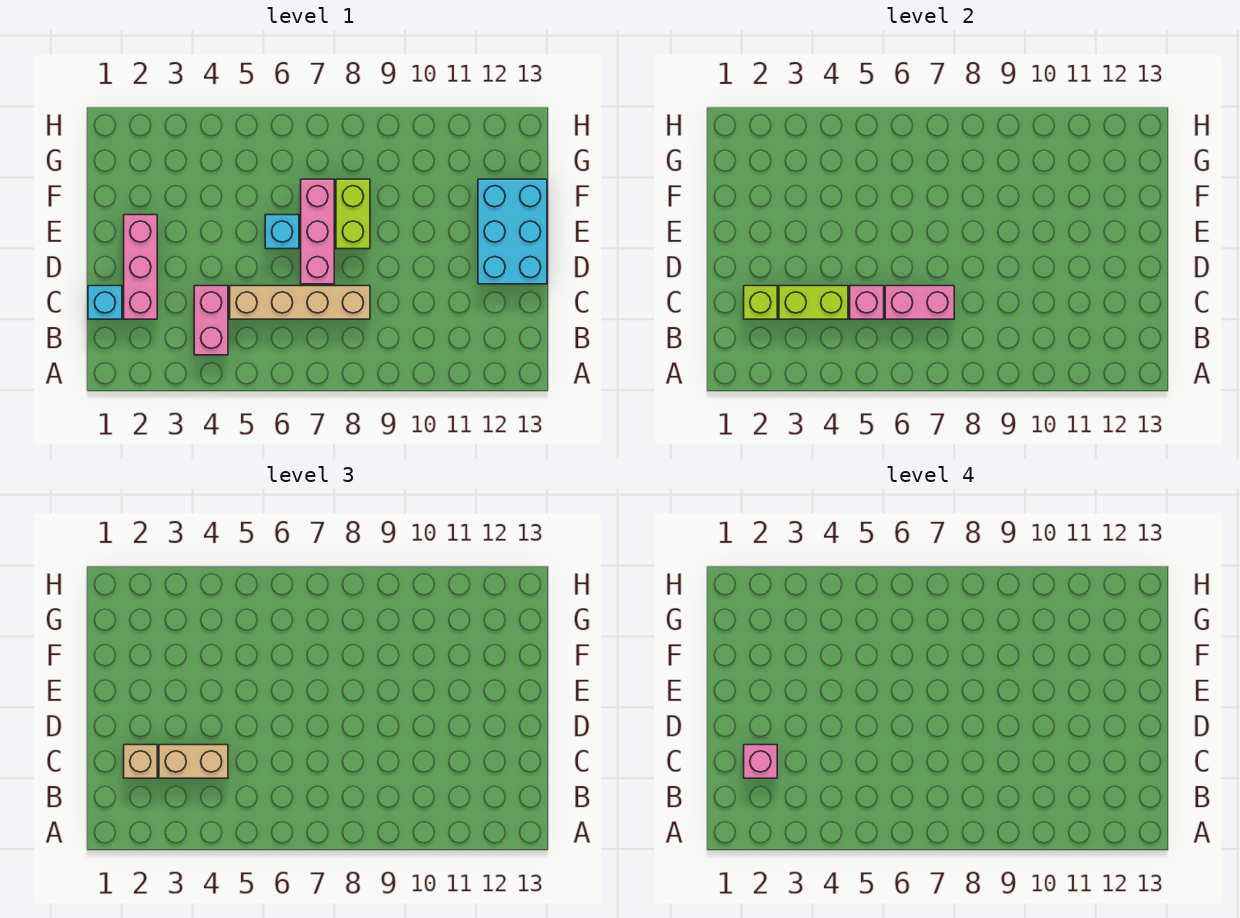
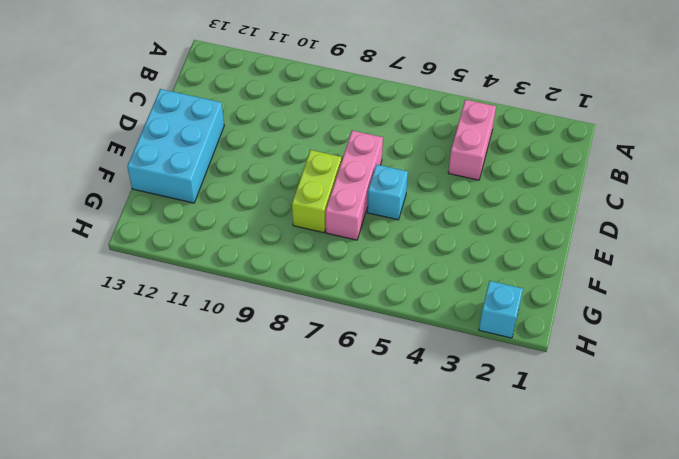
cyan brick H2 level 1 -> cyan brick C1 level 1
none -> pink brick C2:E2 level 1
none -> tan brick C5:C8 level 1
none -> lime brick C2 level 2

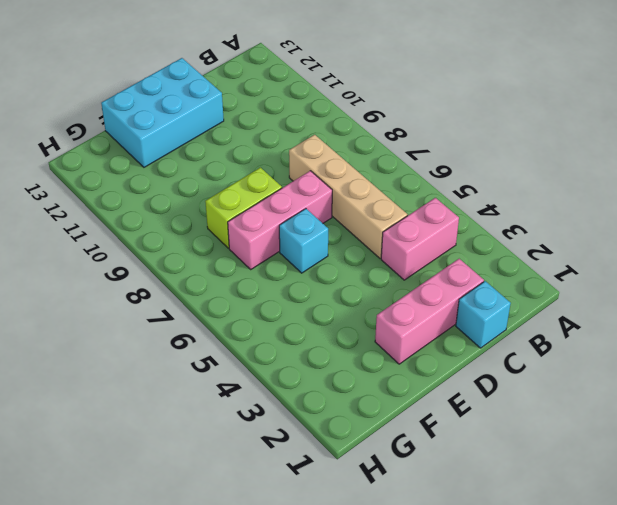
none -> lime brick C2 level 2
none -> lime brick C3:C4 level 2
none -> pink brick C5 level 2

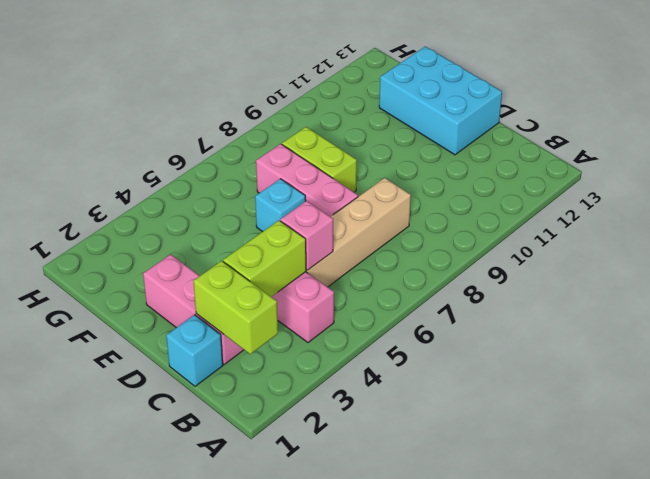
lime brick B2:C2 level 2 -> lime brick C2 level 2
none -> pink brick C6:C7 level 2
none -> tan brick C2 level 3
none -> tan brick C3:C4 level 3

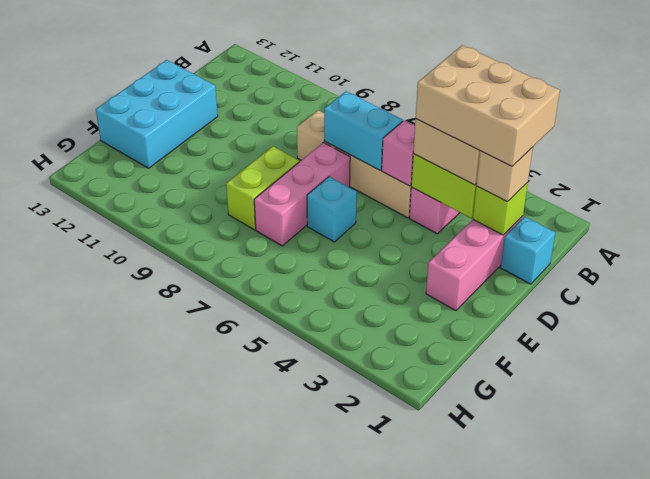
tan brick B2:C4 level 4 -> pink brick C2 level 4
cyan brick C6:C7 level 2 -> pink brick C6:C7 level 2

